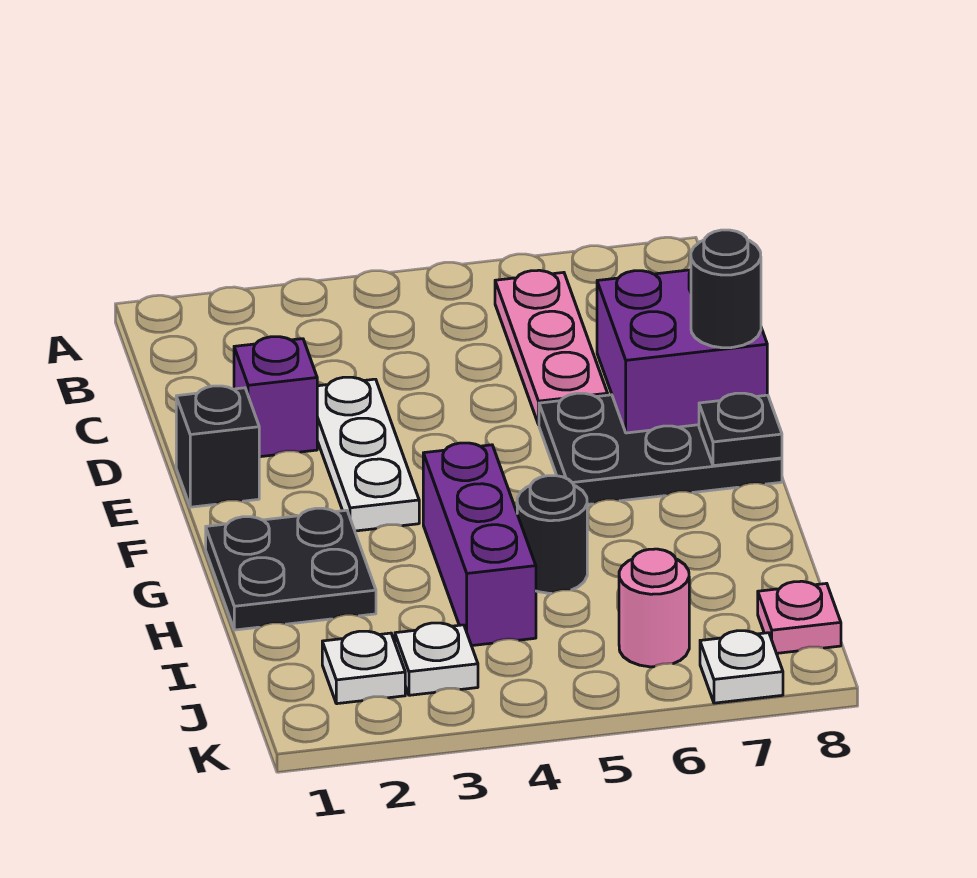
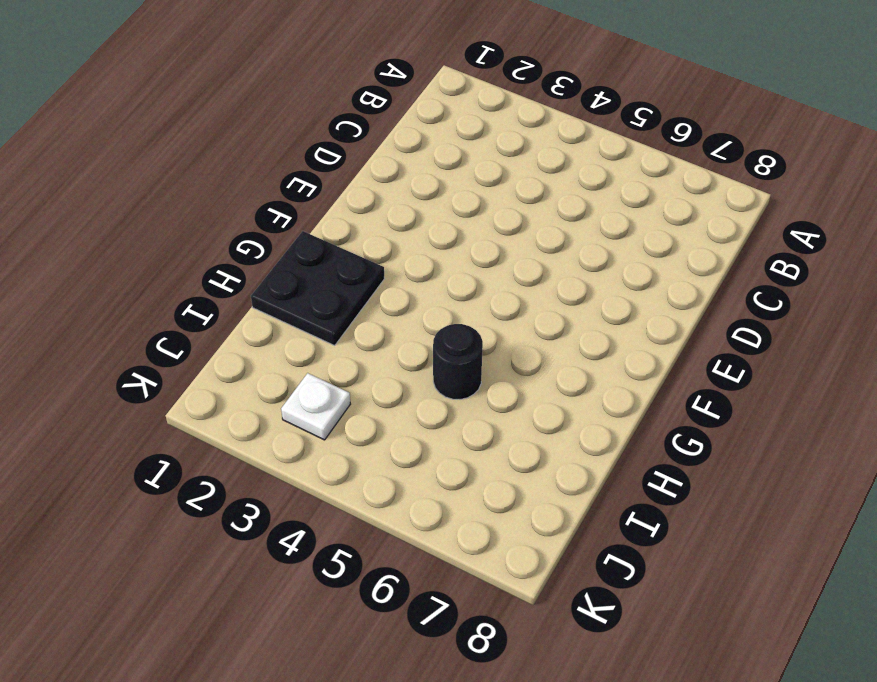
none -> pink plate B6:D6 level 1
none -> purple brick D2 level 1
none -> white plate D3:F3 level 1

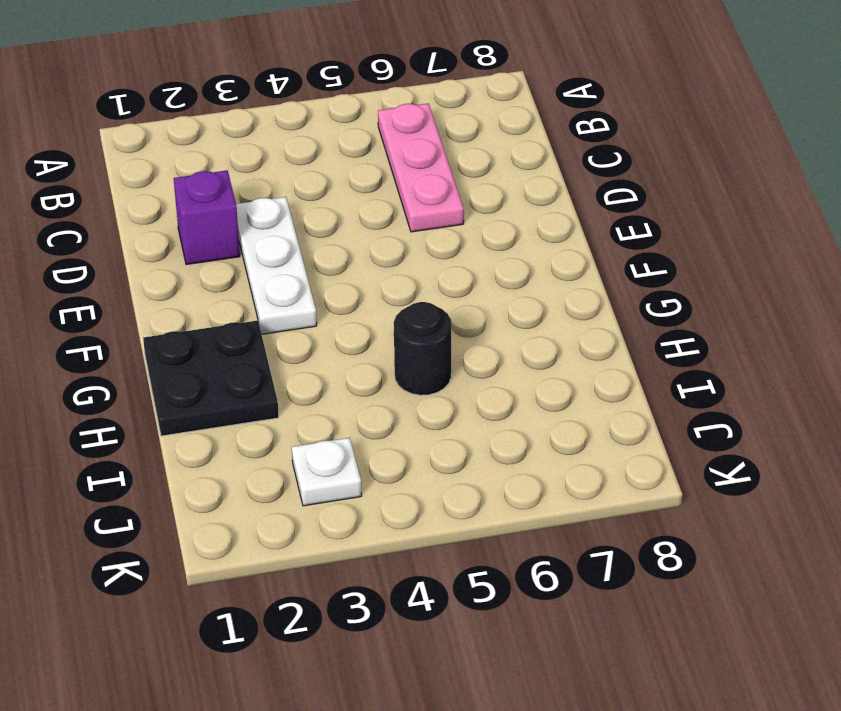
none -> black brick E1 level 1
none -> black plate E6:F8 level 1
none -> purple brick G4:I4 level 1

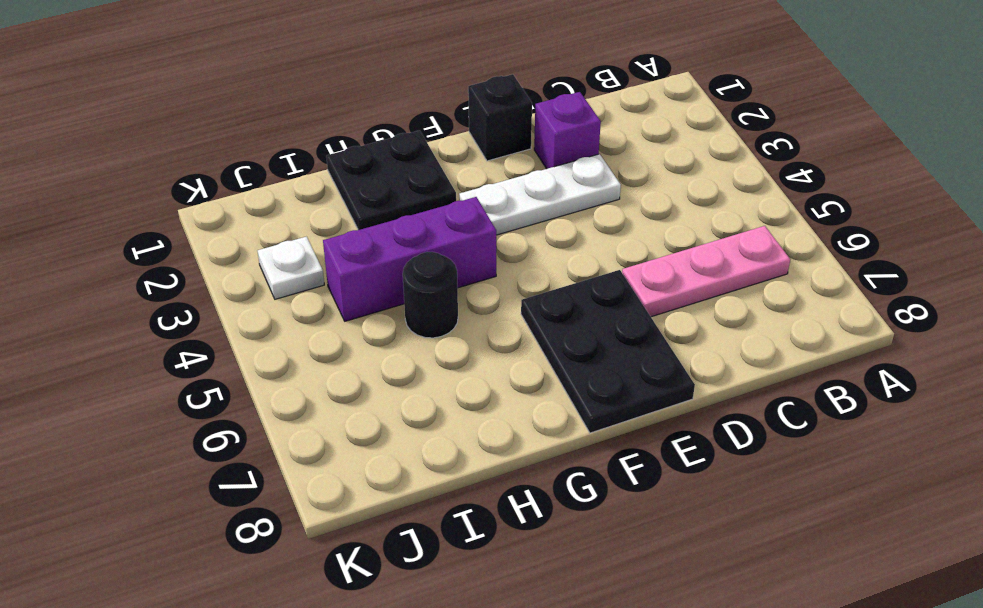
none -> white plate J2 level 1
none -> pink round brick J6 level 1
none -> pink plate J8 level 1

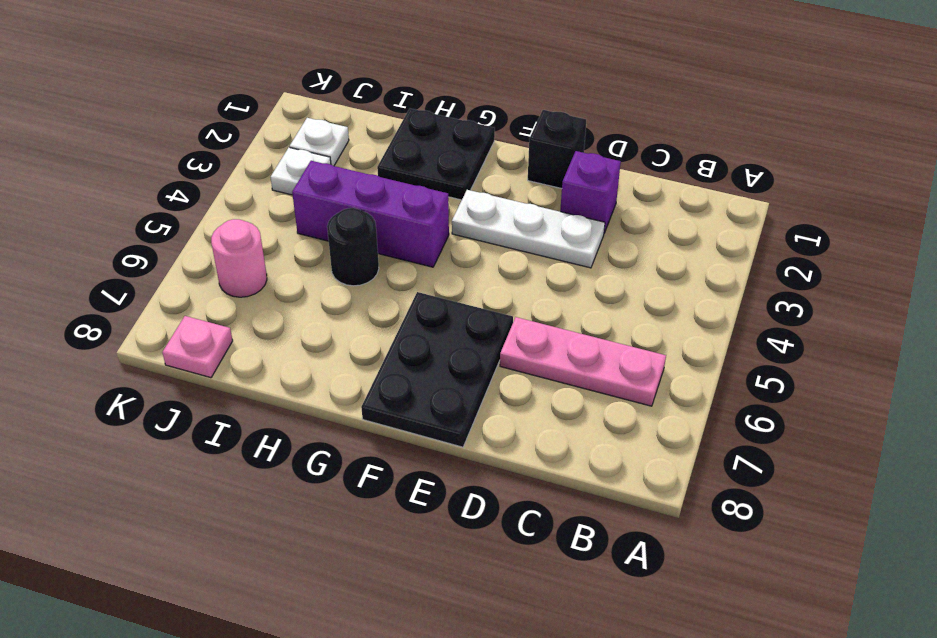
none -> white plate K7 level 1
none -> purple brick D7:E8 level 2
none -> black plate F8 level 2

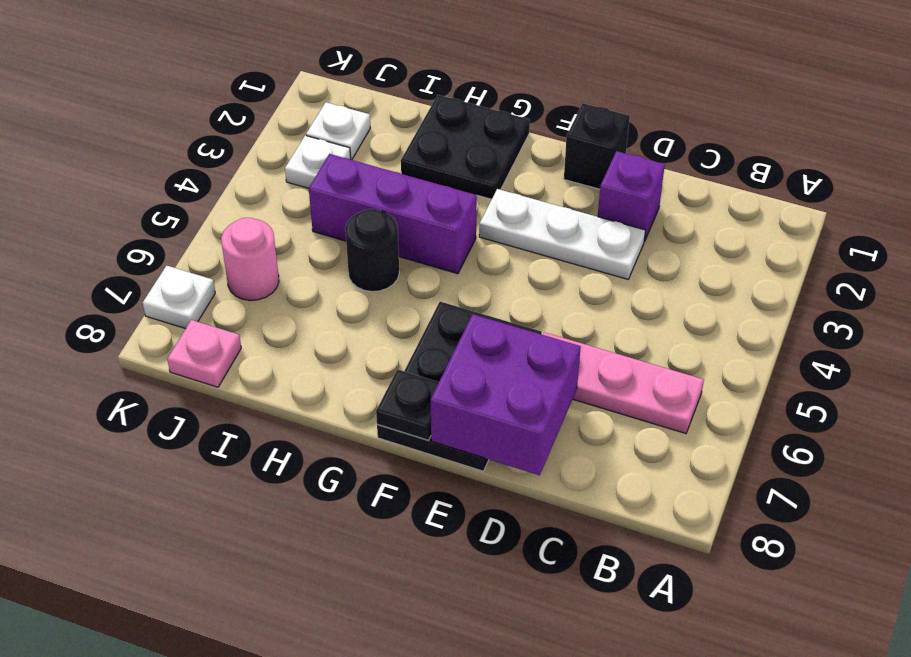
none -> black round brick E8 level 3

